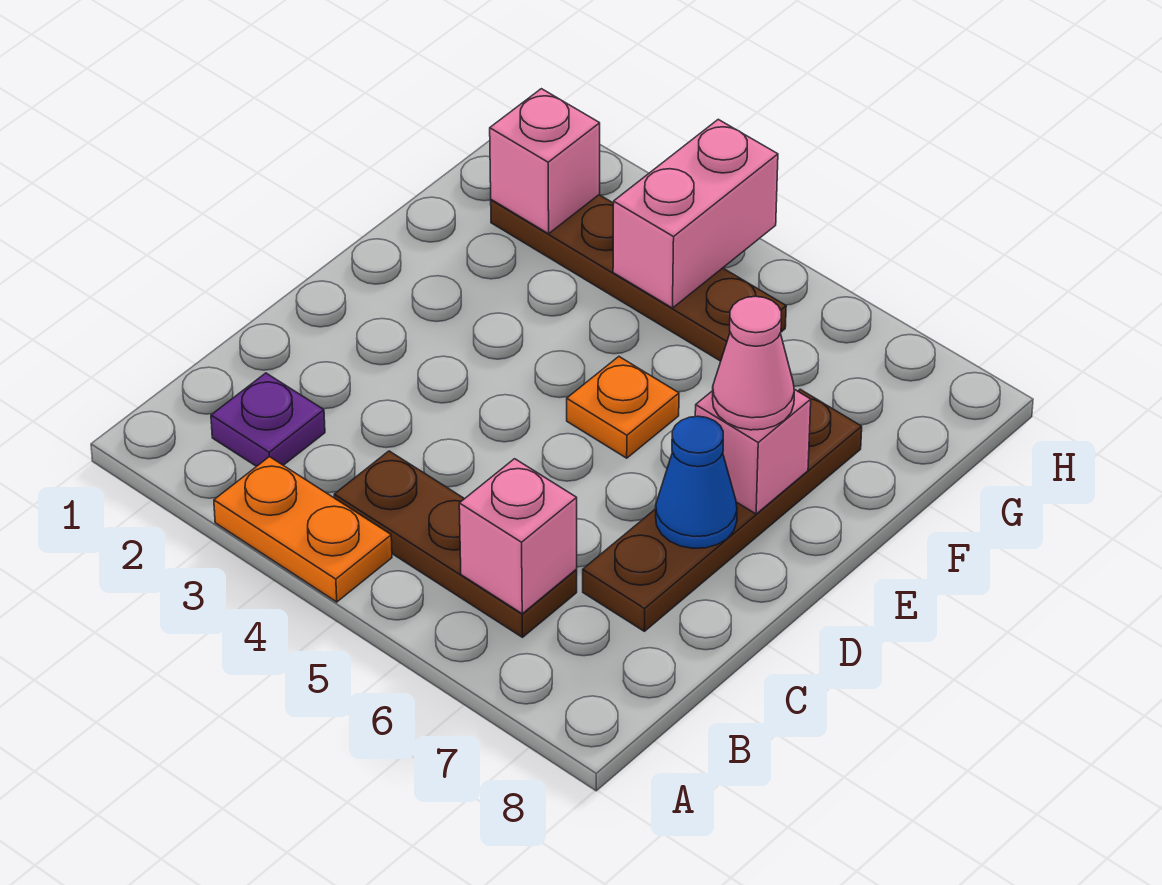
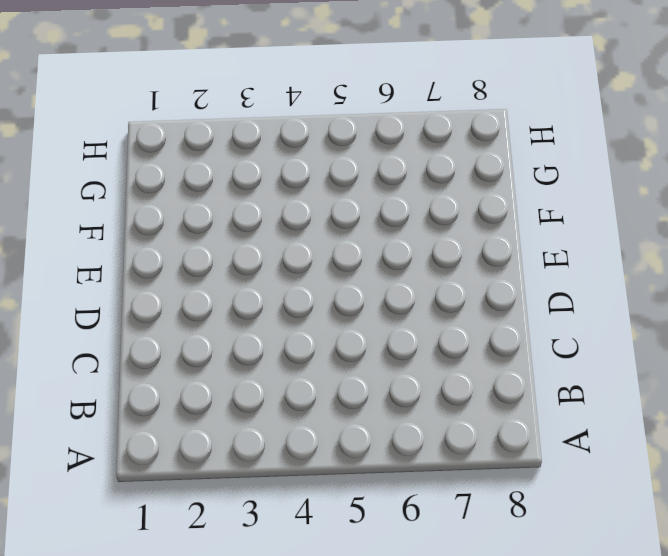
none -> orange plate A3:A4 level 1
none -> purple plate B2 level 1
none -> brown plate B4:B6 level 1

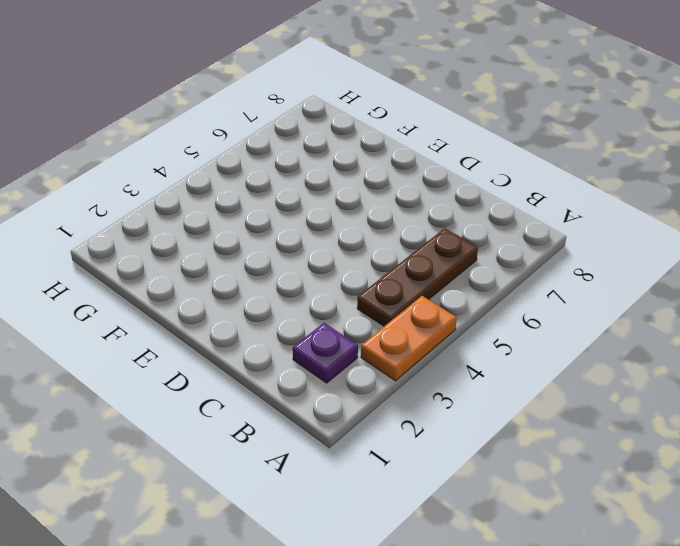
none -> brown plate C7:F7 level 1
none -> orange plate E5 level 1
none -> brown plate G2:G5 level 1

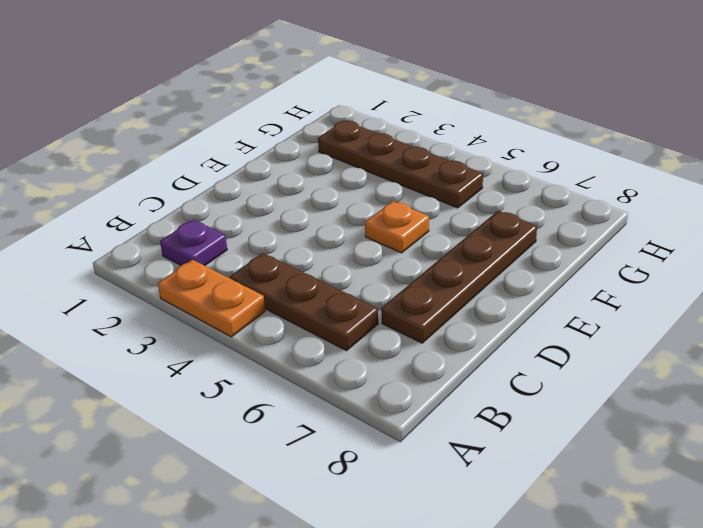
none -> pink brick B6 level 2
none -> blue cone D7 level 2
none -> pink brick E7 level 2

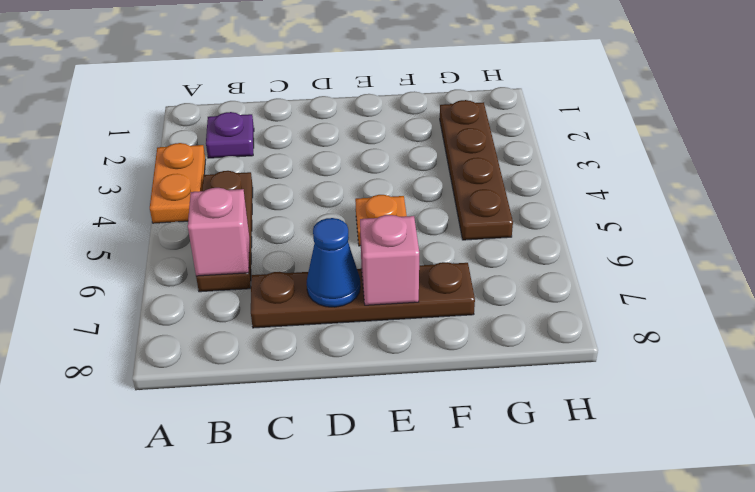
none -> pink brick G2 level 2
none -> pink brick G4:H4 level 2
none -> pink cone E7 level 3

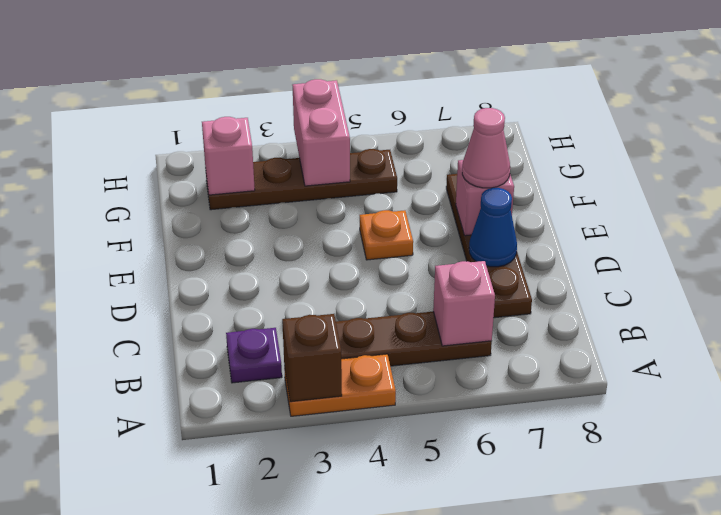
brown brick A3 level 2 -> none

